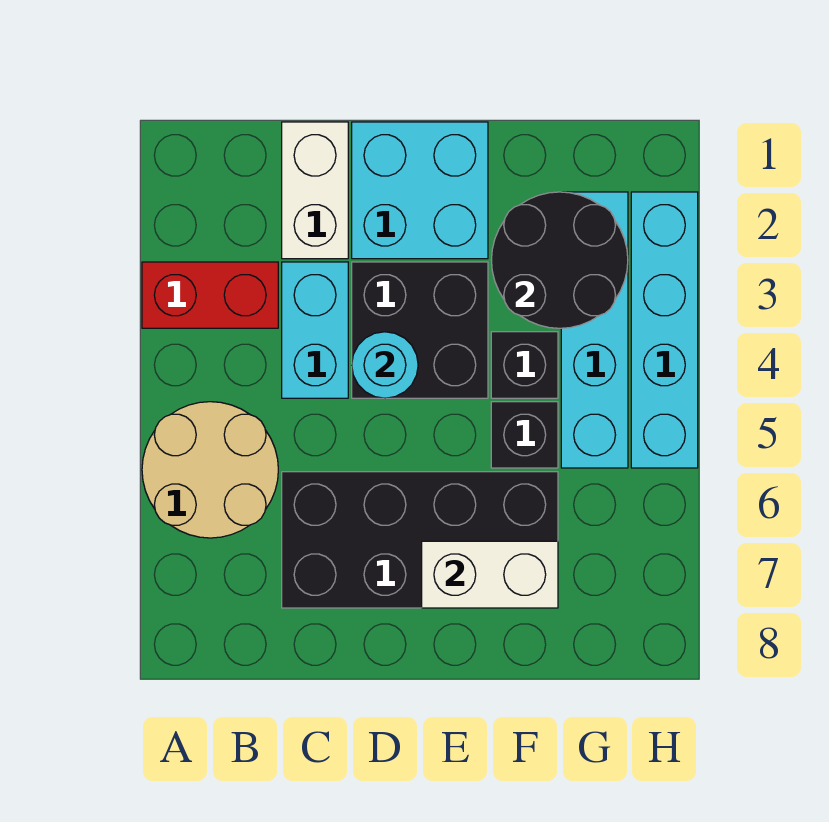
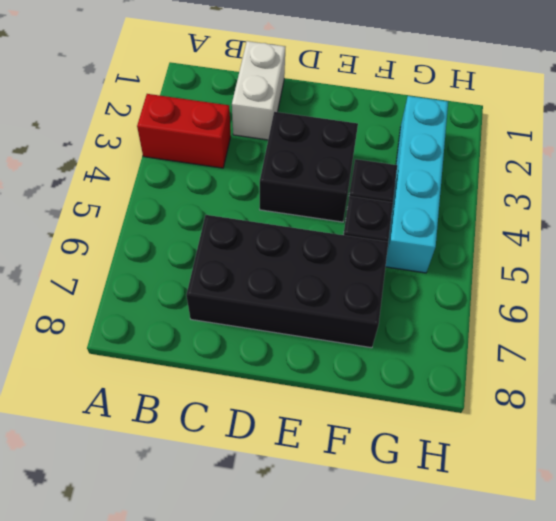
none -> tan round brick A5:B6 level 1
none -> cyan brick C3:C4 level 1
none -> cyan brick D1:E2 level 1

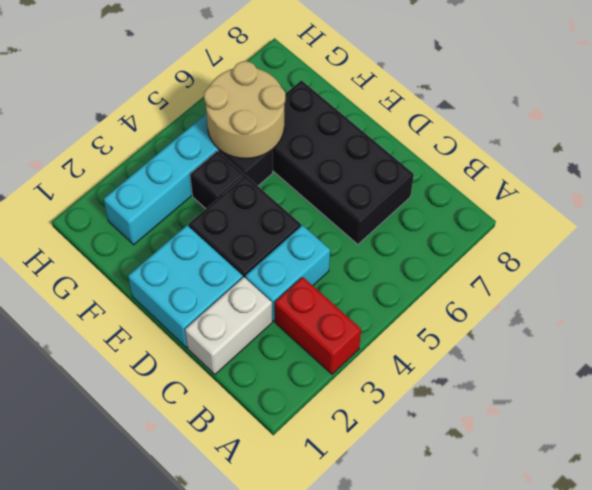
tan round brick F5:G6 level 2 -> tan round brick A5:B6 level 1
none -> cyan brick H2:H5 level 1
none -> cyan round brick D4 level 2
none -> white brick E7:F7 level 2

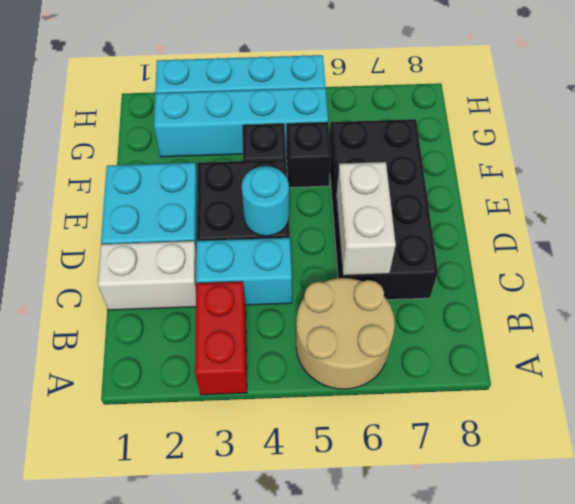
white brick C6:D6 level 2 -> white brick E7:F7 level 2
none -> black round brick F2:G3 level 2

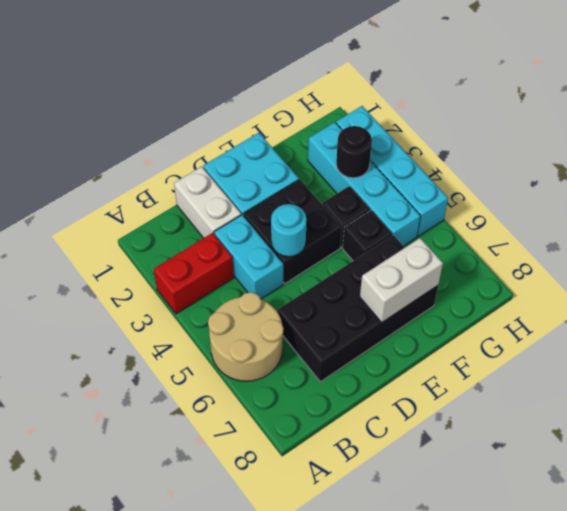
black round brick G3 level 2 -> black round brick F2:G3 level 2

